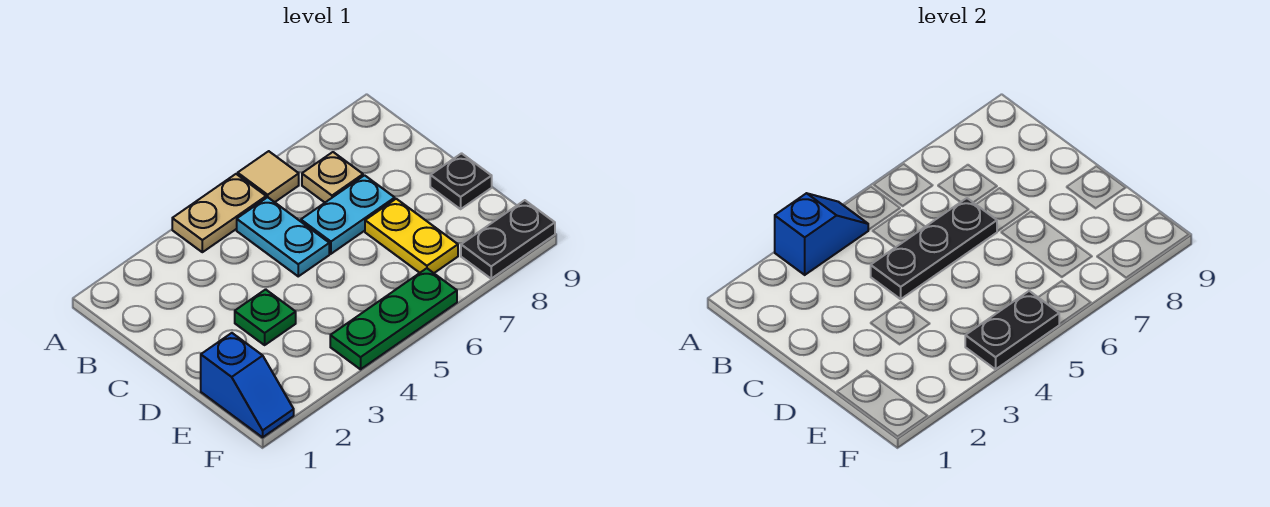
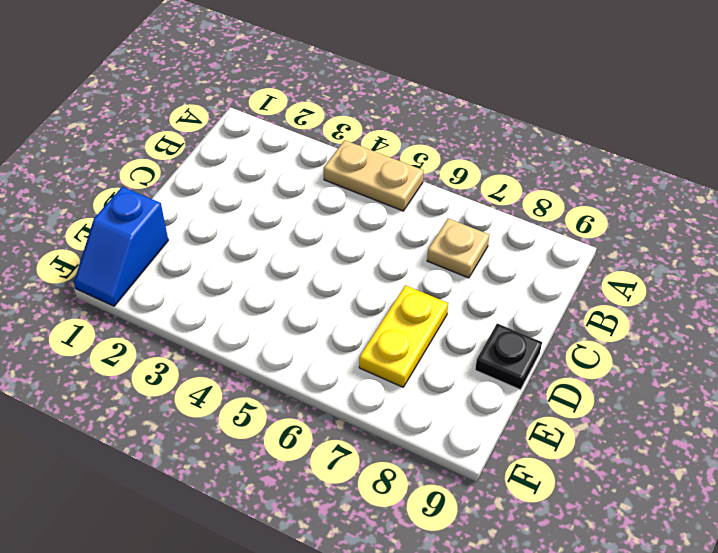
none -> tan tile A6 level 1
none -> cyan plate B5:C5 level 1
none -> cyan plate C6:C7 level 1

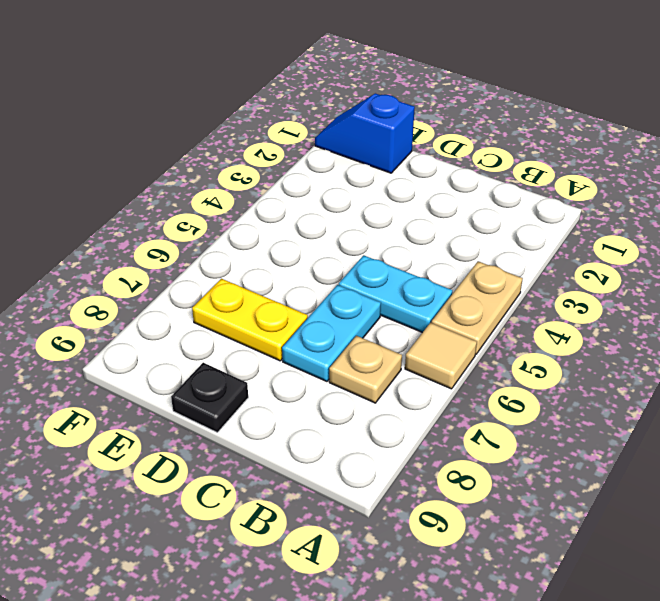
none -> green plate D3 level 1
none -> green plate F4:F6 level 1
none -> black plate F8:F9 level 1

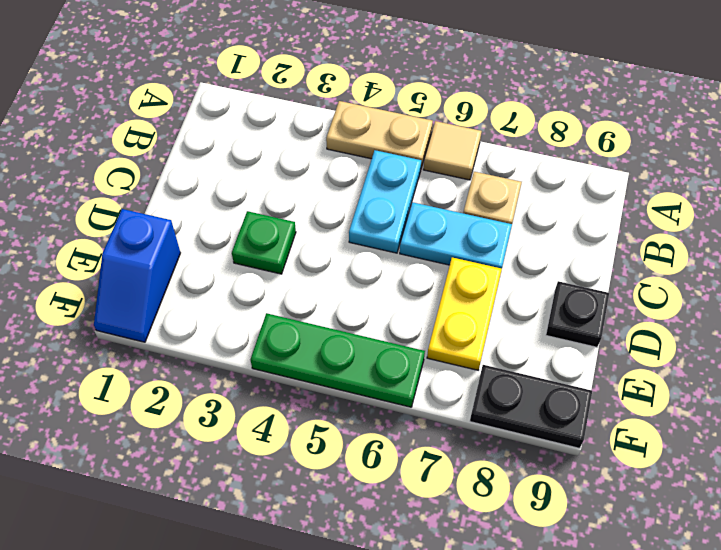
none -> blue slope A3:A4 level 2 top 3
none -> black plate C4:C6 level 2
none -> black plate F4:F5 level 2

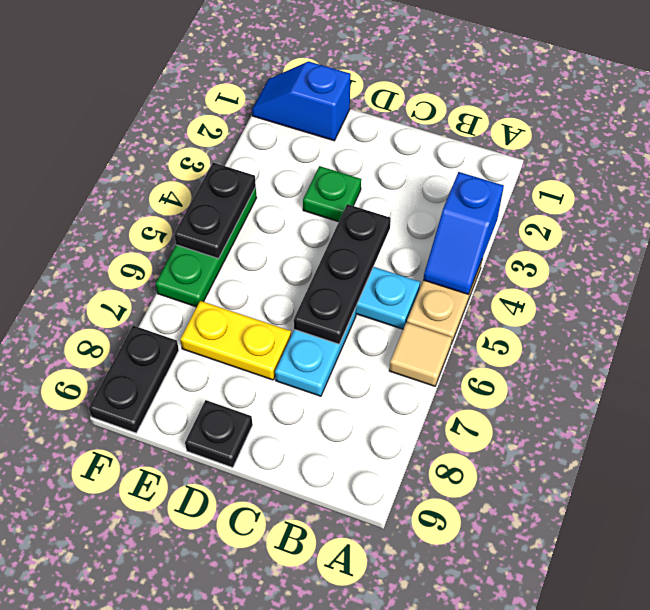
none -> tan plate B7 level 1

